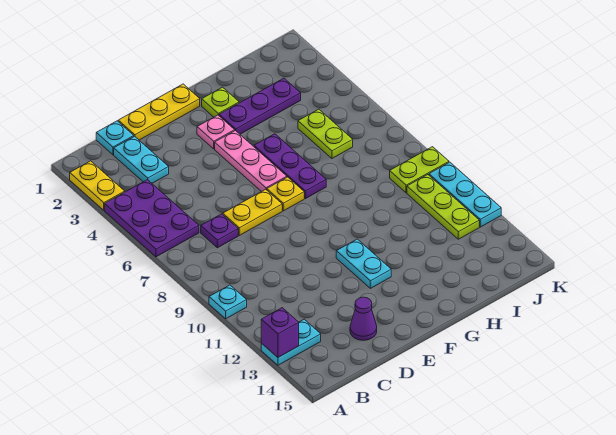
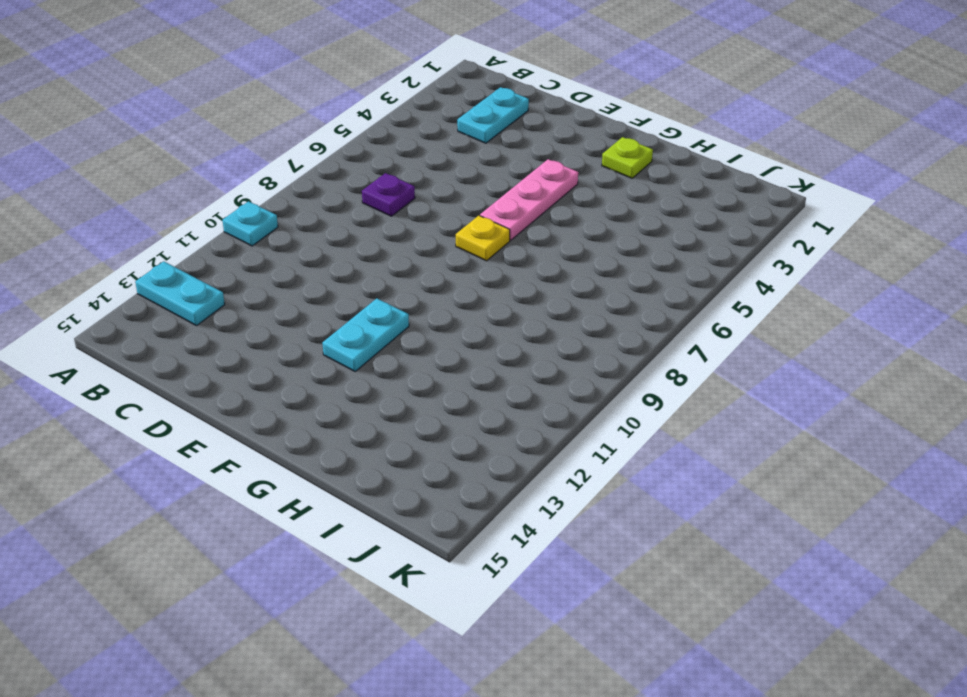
none -> yellow plate A2:A3 level 1
none -> purple plate A4:B6 level 1
none -> cyan plate C1 level 1

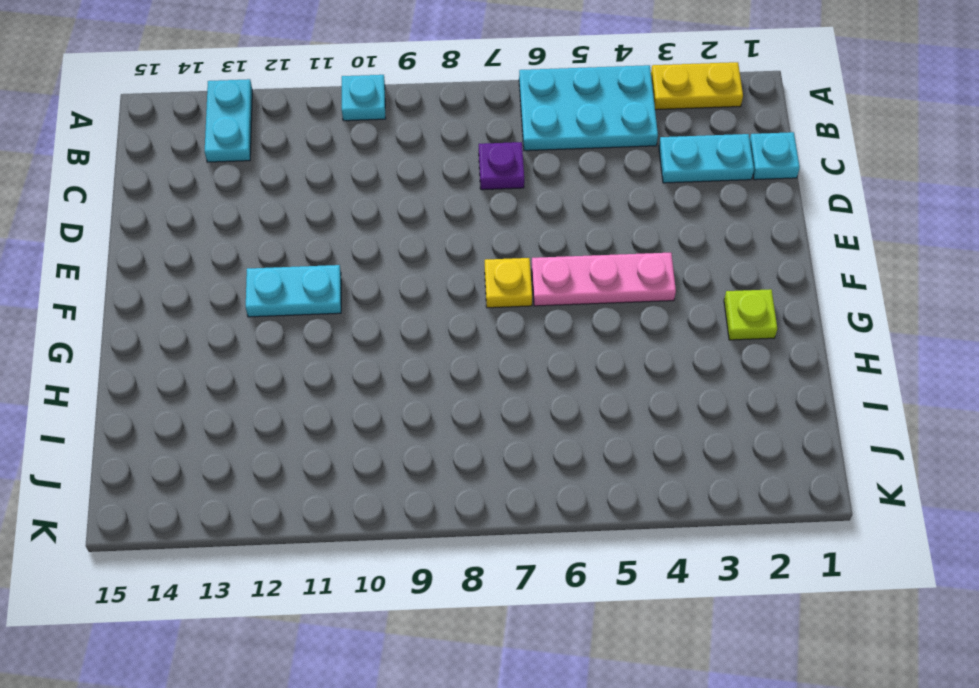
cyan plate A4:B6 level 1 -> purple plate A4:B6 level 1
none -> yellow plate D1:F1 level 1
none -> yellow plate D7:E7 level 1
none -> purple cone D14 level 1

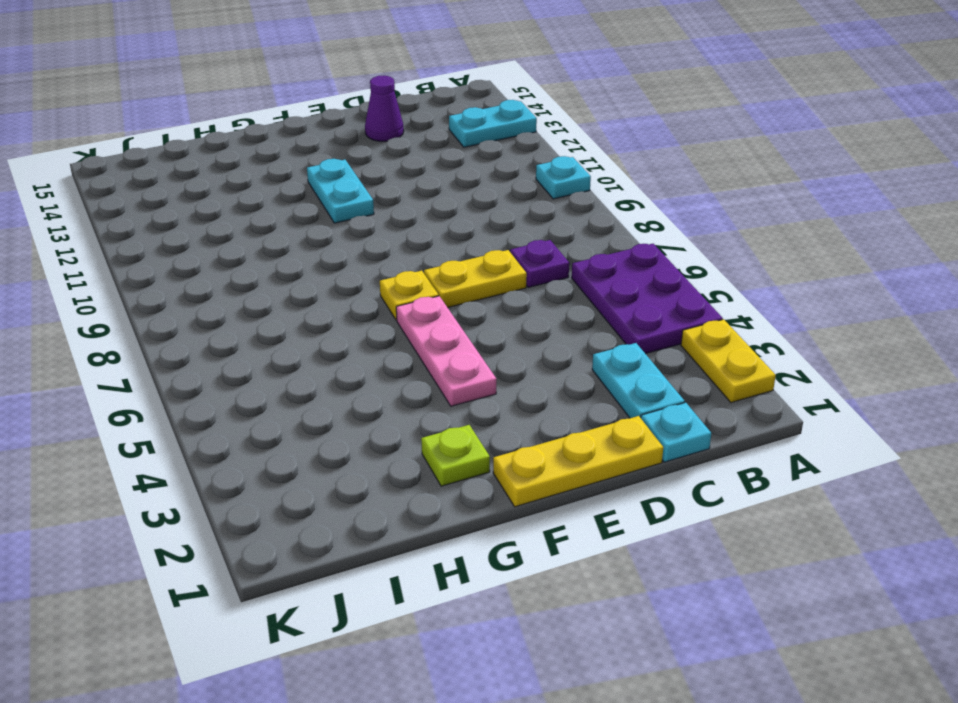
none -> pink plate F3 level 1
none -> purple plate G3:I3 level 1
none -> purple plate G5:G7 level 1

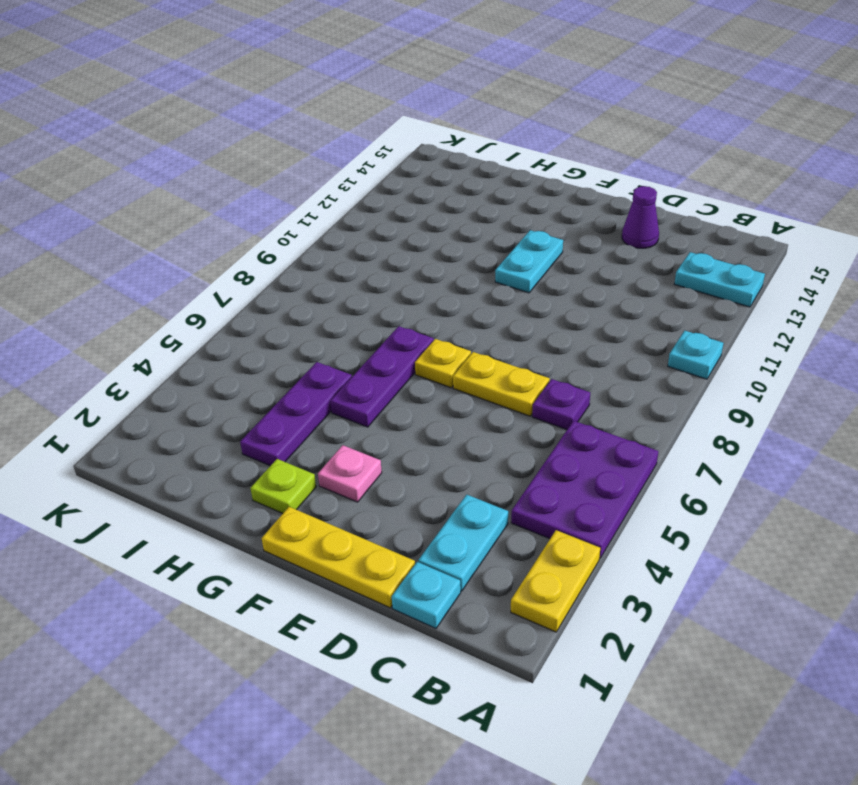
purple plate H3:H5 level 1 -> purple plate G3:I3 level 1
none -> pink plate F4:F6 level 1
none -> lime plate I5:I6 level 1
none -> lime plate J9:K9 level 1

